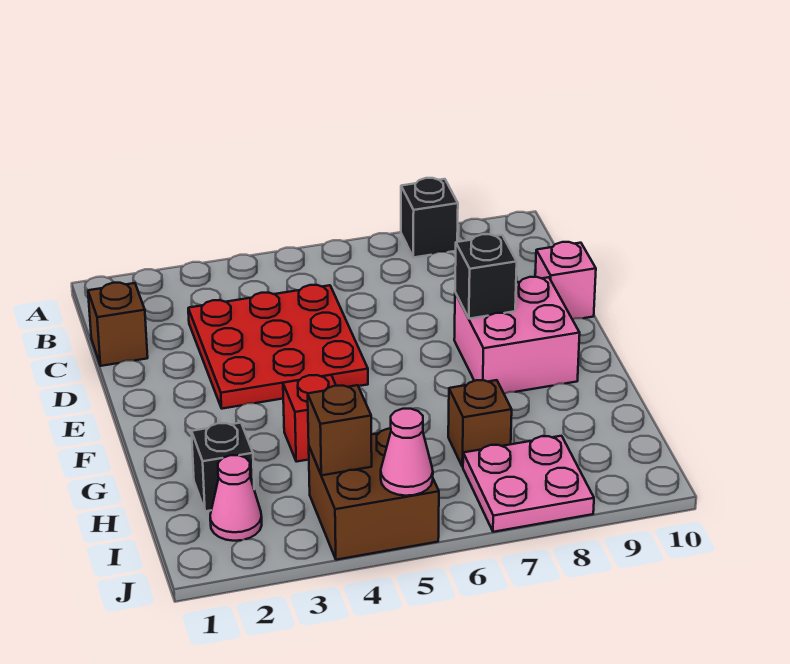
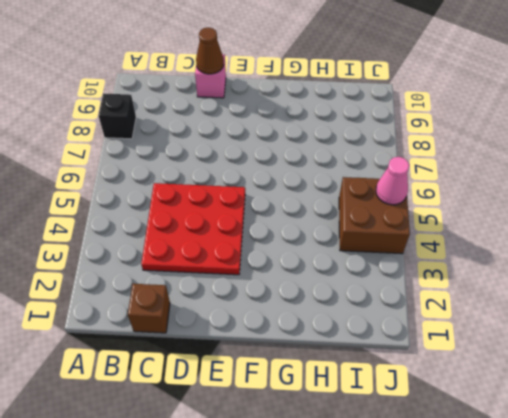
brown cone D10 level 2 -> none
none -> pink brick E8:F9 level 1
none -> red brick G4 level 1
none -> black brick H2 level 1

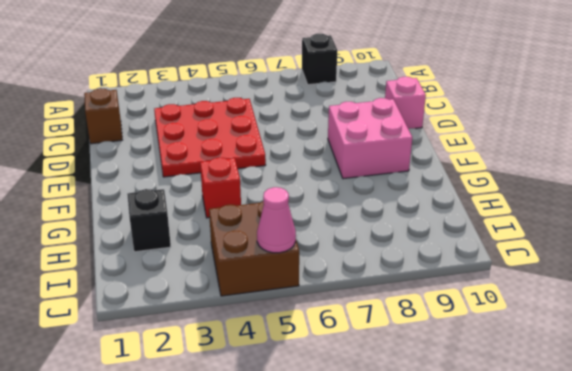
none -> brown brick H7 level 1
none -> pink cone I2 level 1
none -> pink plate I7:J8 level 1

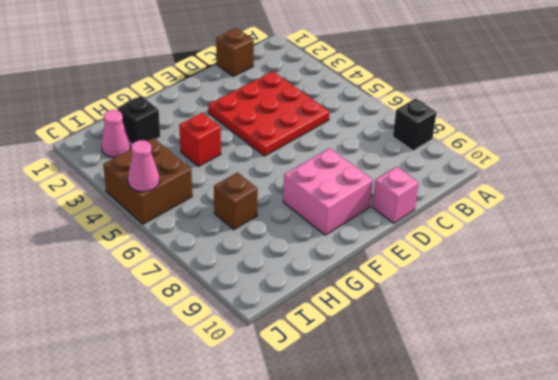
none -> pink plate I7:J8 level 1
none -> black brick E8 level 2
none -> brown brick I4 level 2

